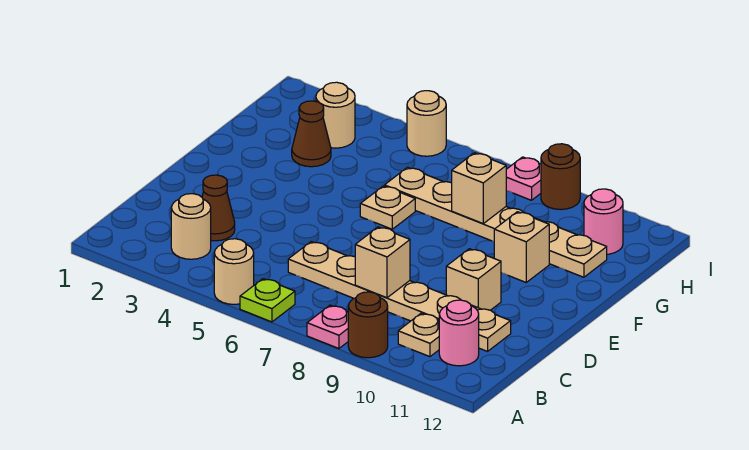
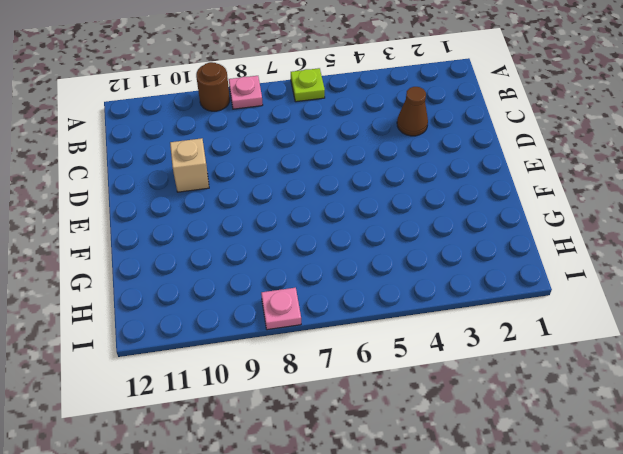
none -> tan round brick A5 level 1
none -> tan round brick B3 level 1
none -> tan plate B10 level 1

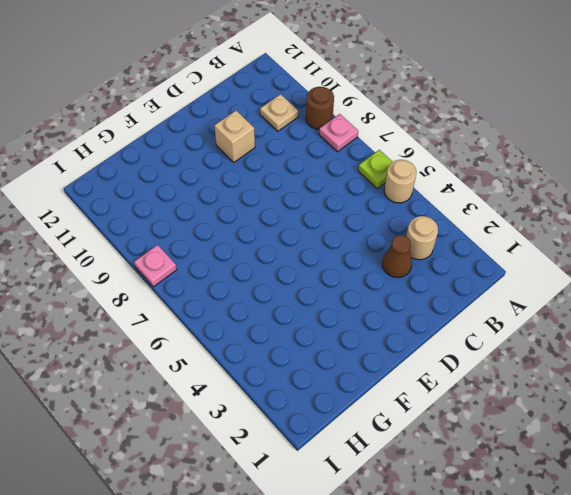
none -> pink round brick B11 level 1
none -> tan plate C6:C11 level 1
none -> tan plate F6 level 1

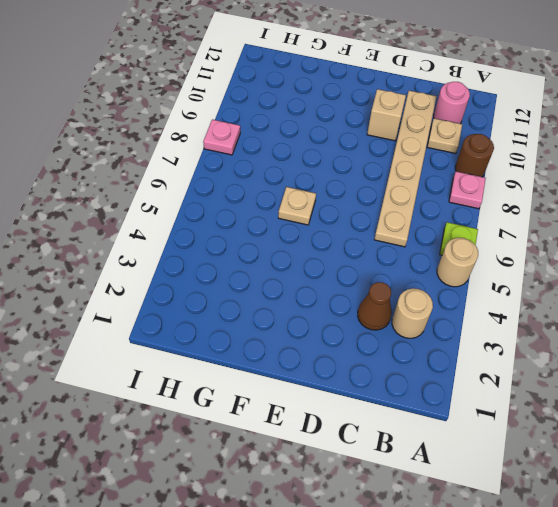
none -> tan brick F10 level 1
none -> brown cone G3 level 1
none -> tan plate G6:G11 level 1

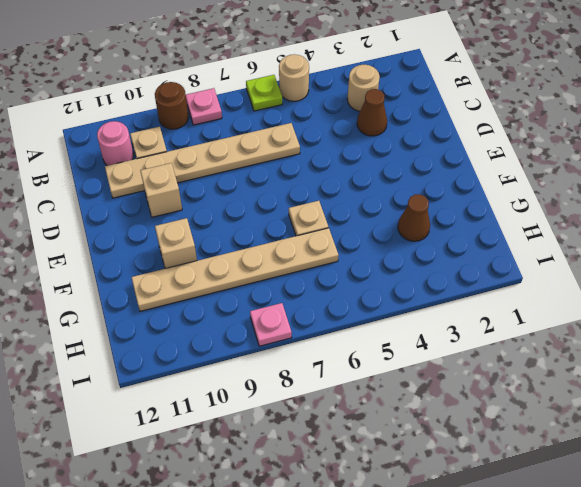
none -> tan round brick H3 level 1
none -> pink round brick H11 level 1
none -> tan round brick I5 level 1

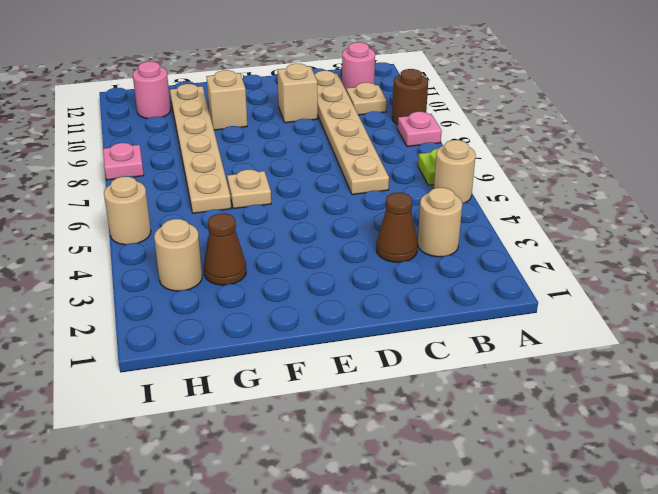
none -> brown round brick I9 level 1
none -> tan brick C8 level 2
none -> tan brick G8 level 2

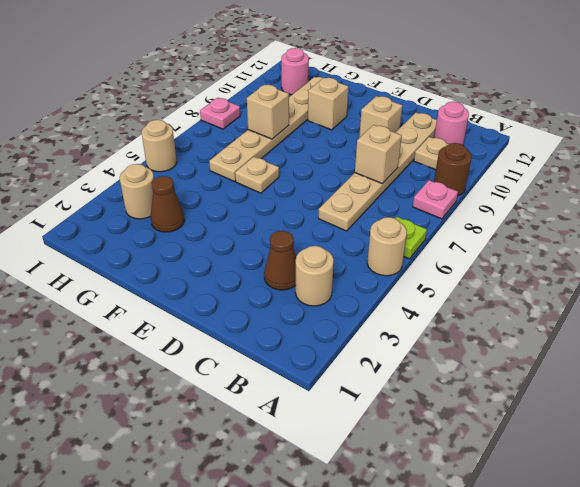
none -> brown round brick I9 level 1

